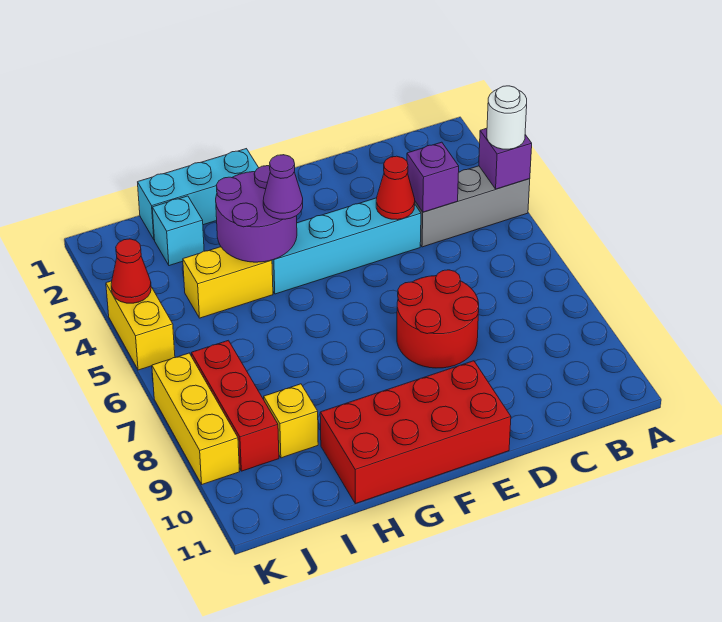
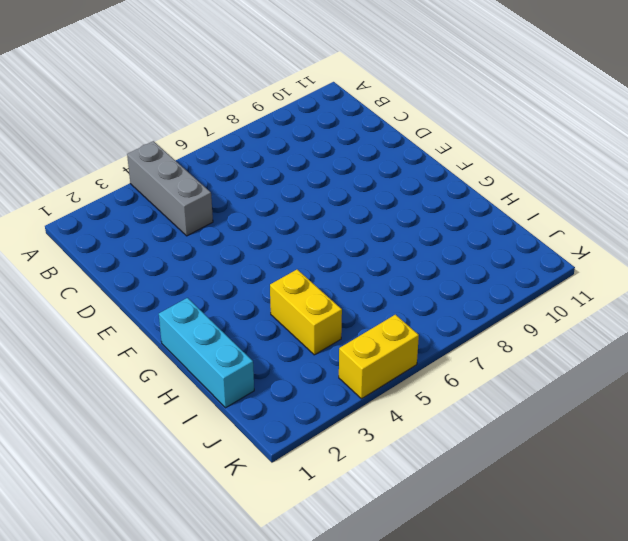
none -> cyan brick D4:G4 level 1
none -> red round brick D7:E8 level 1
none -> red brick E10:H11 level 1

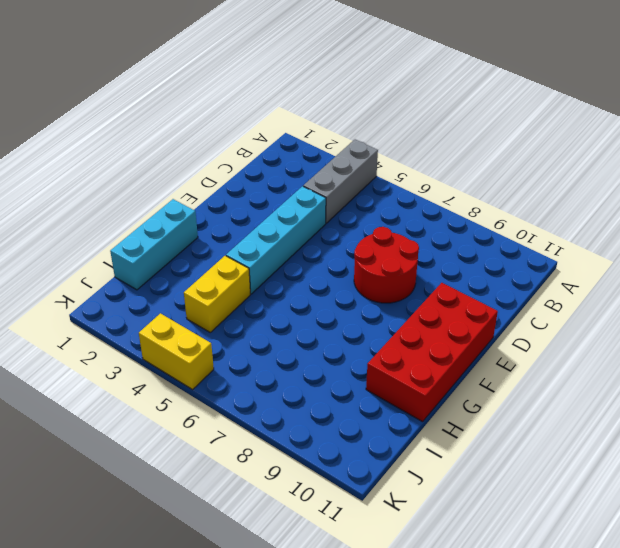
none -> cyan brick I2 level 1
none -> yellow brick I9 level 1
none -> red brick J7:J9 level 1

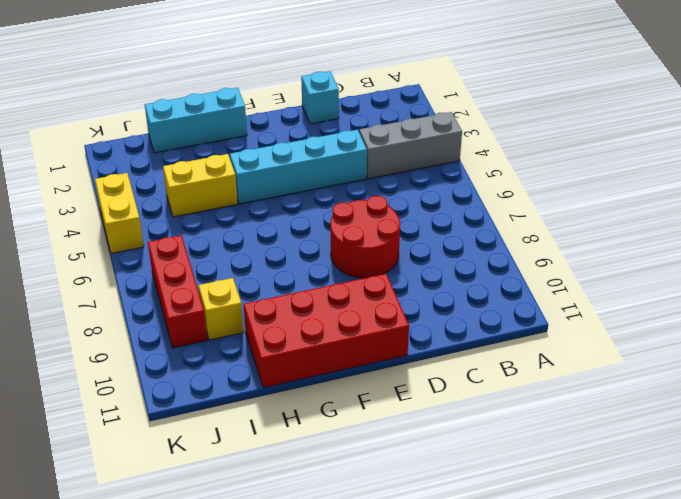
cyan brick D1 level 1 -> cyan brick I2 level 1
none -> yellow brick K7:K9 level 1
none -> purple brick A4 level 2
none -> purple brick C4 level 2

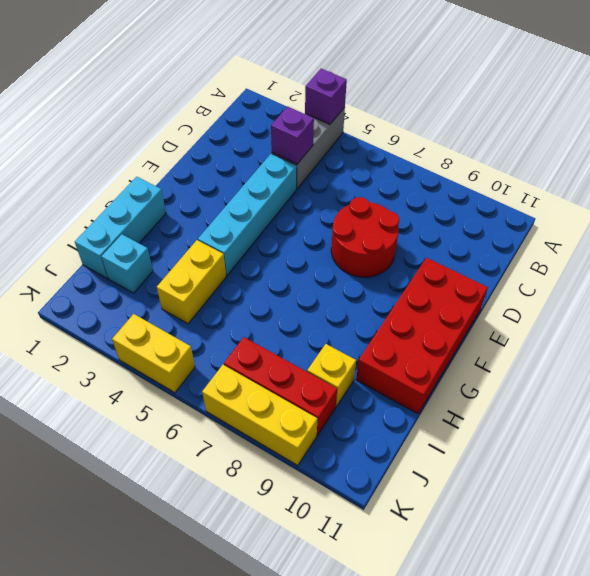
none -> red cone D4 level 2
none -> purple round brick G3:H4 level 2
none -> red cone K4 level 2

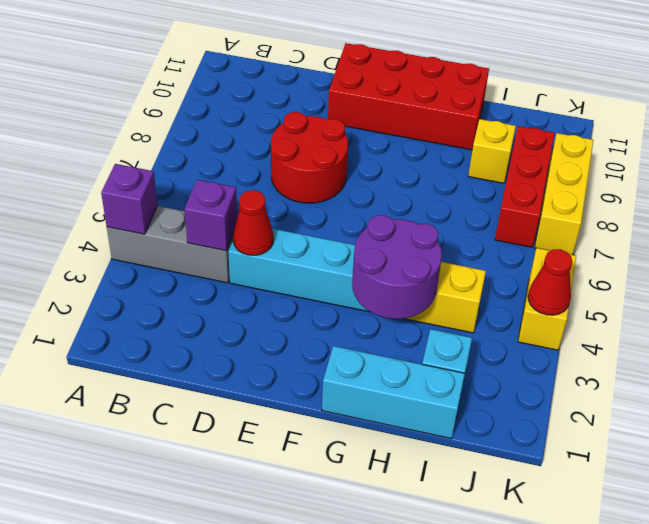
none -> white round brick A4 level 3
none -> purple cone G4 level 3

